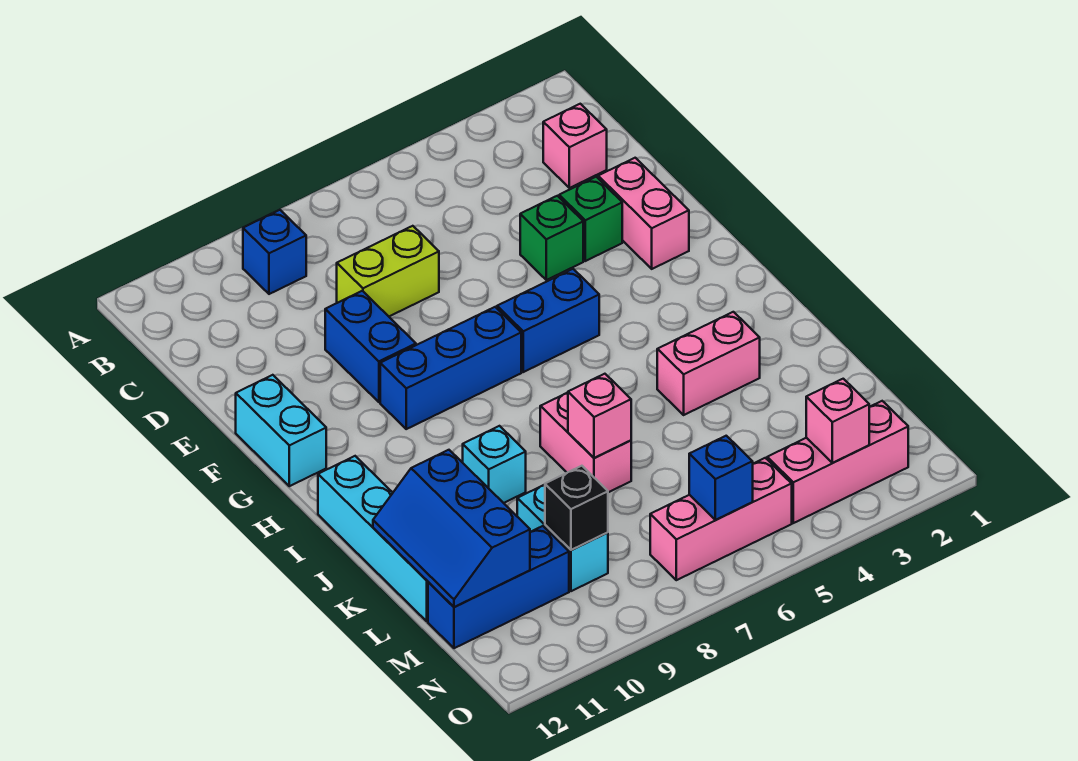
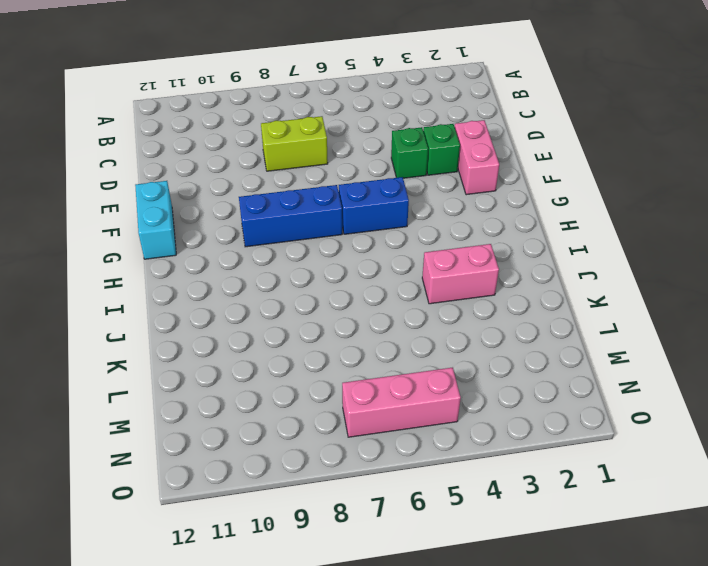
none -> blue brick B9 level 1
none -> pink brick C2 level 1
none -> blue brick E9:F9 level 1

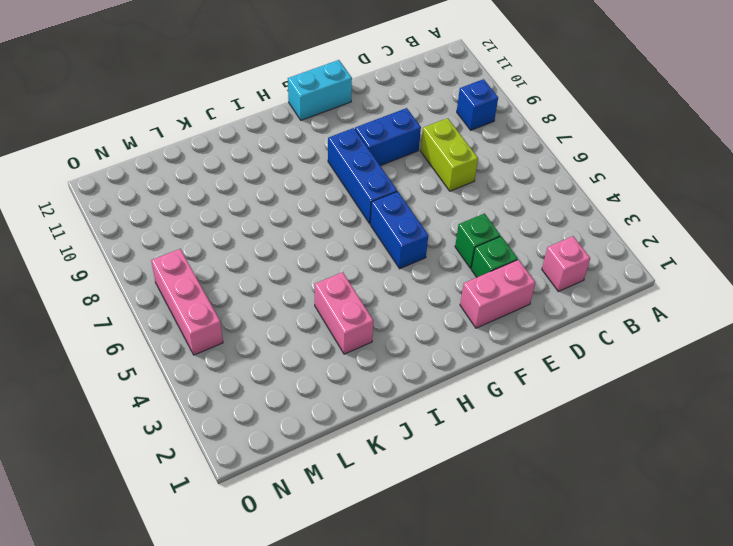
none -> cyan brick I12:L12 level 1
none -> pink brick J7:K7 level 1
none -> cyan brick J9 level 1

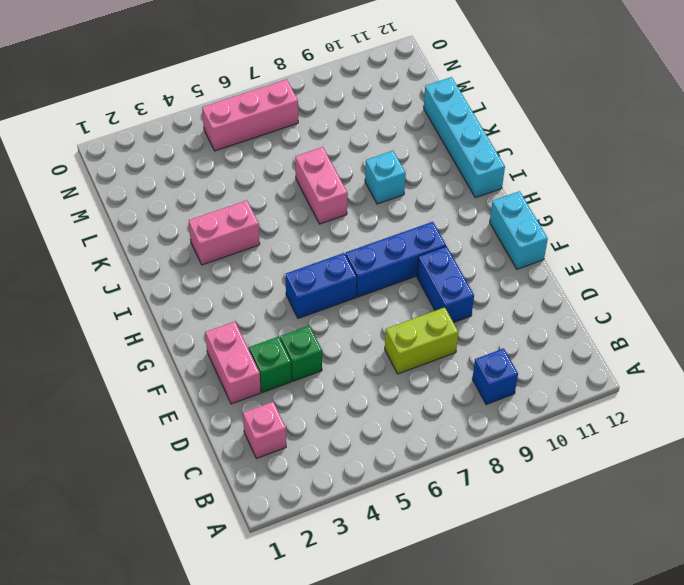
none -> cyan brick L9:M9 level 1
none -> blue brick M10:M12 level 1
none -> pink brick N2:N4 level 1

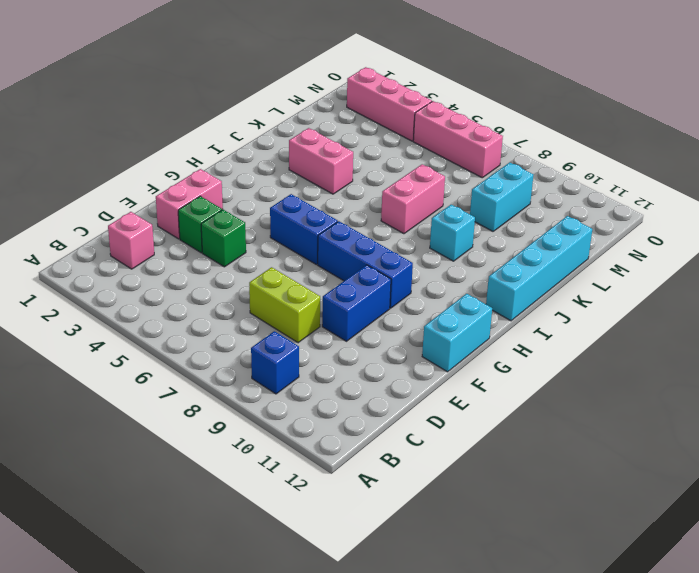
none -> blue brick M10:M12 level 1
none -> pink brick K7 level 2
none -> blue slope K11:M12 level 2 top 11

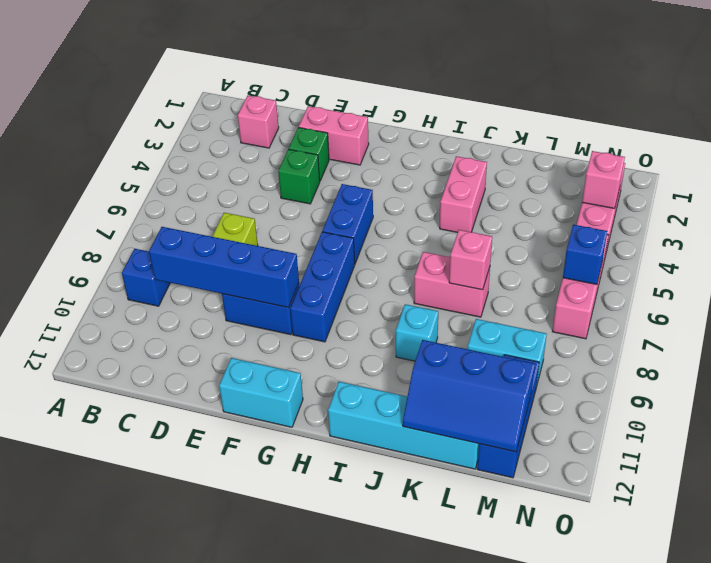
blue brick C9:F9 level 2 -> none
none -> black brick M9 level 2

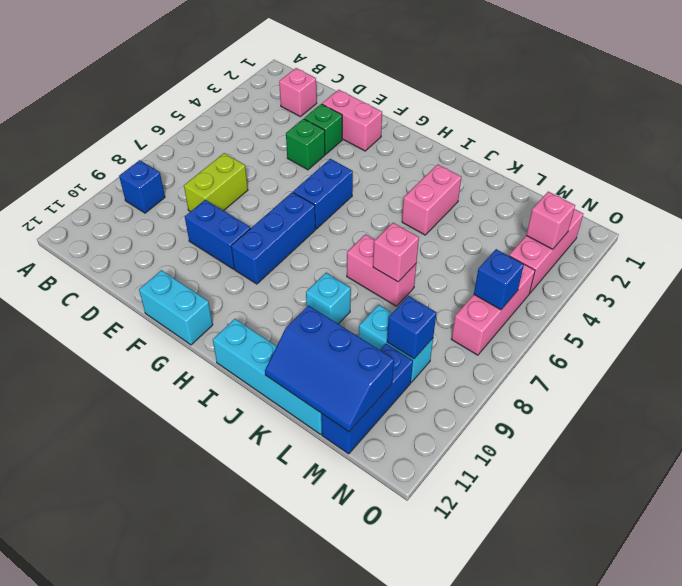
blue brick M9 level 2 -> black brick M9 level 2

